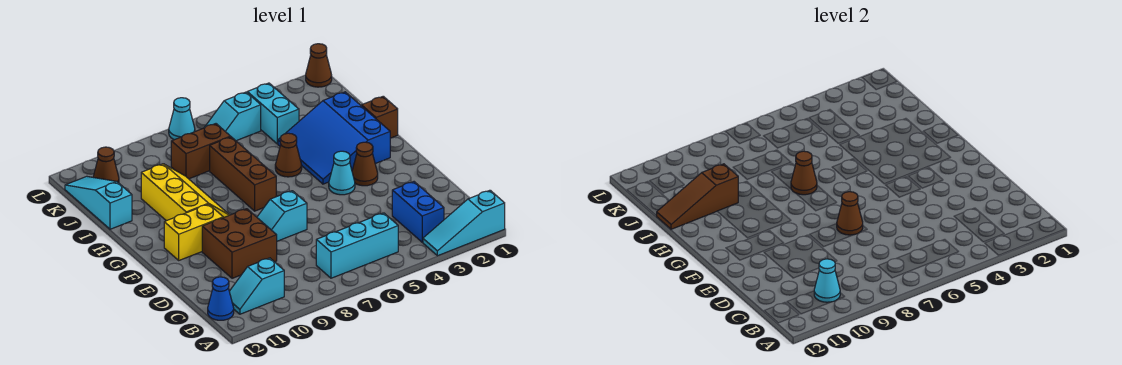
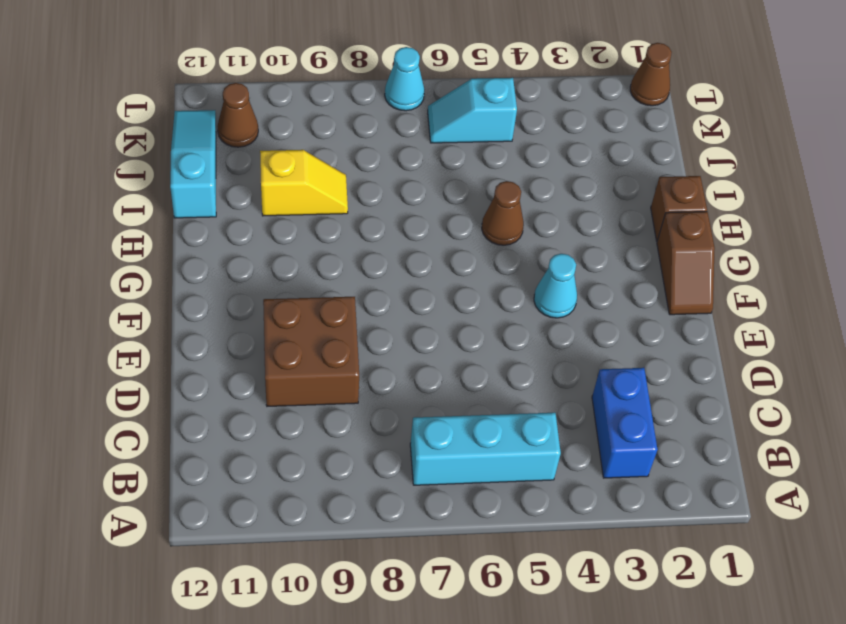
brown slope F1:G1 level 1 top G -> none
yellow slope I9:I10 level 1 top 10 -> yellow slope G9:I10 level 1 top 10
none -> cyan slope A1:A3 level 1 top 1
none -> cyan slope B10:B11 level 1 top 10
none -> blue cone B12 level 1

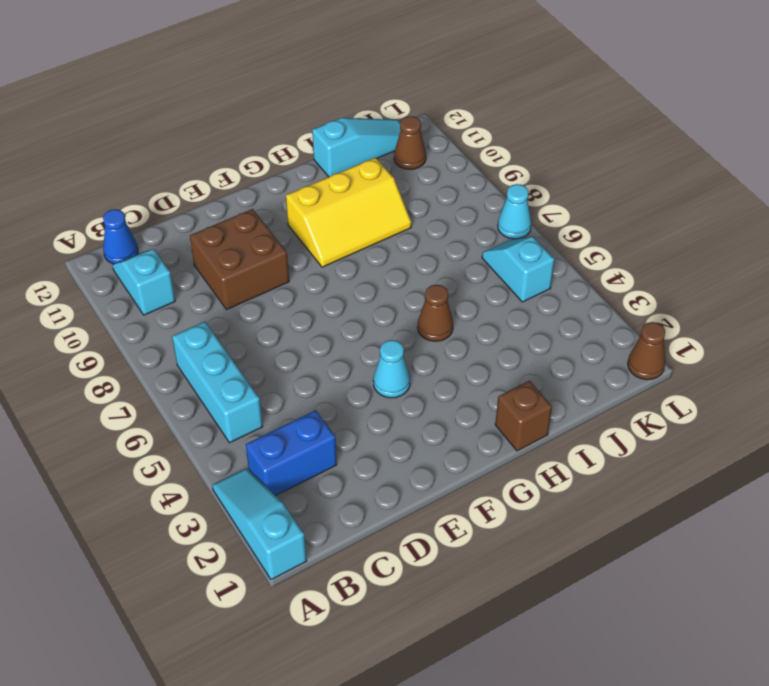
none -> cyan slope E7:E8 level 1 top 7
none -> brown cone F3 level 1
none -> yellow brick F10:F11 level 1

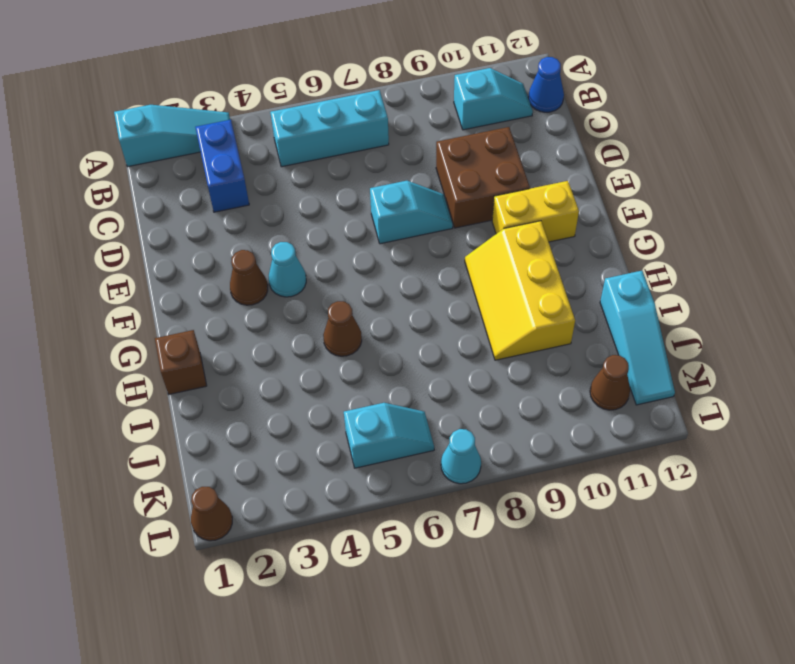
none -> blue slope G2:I4 level 1 top 2
none -> brown brick G7:I7 level 1
none -> cyan brick J4:K4 level 1

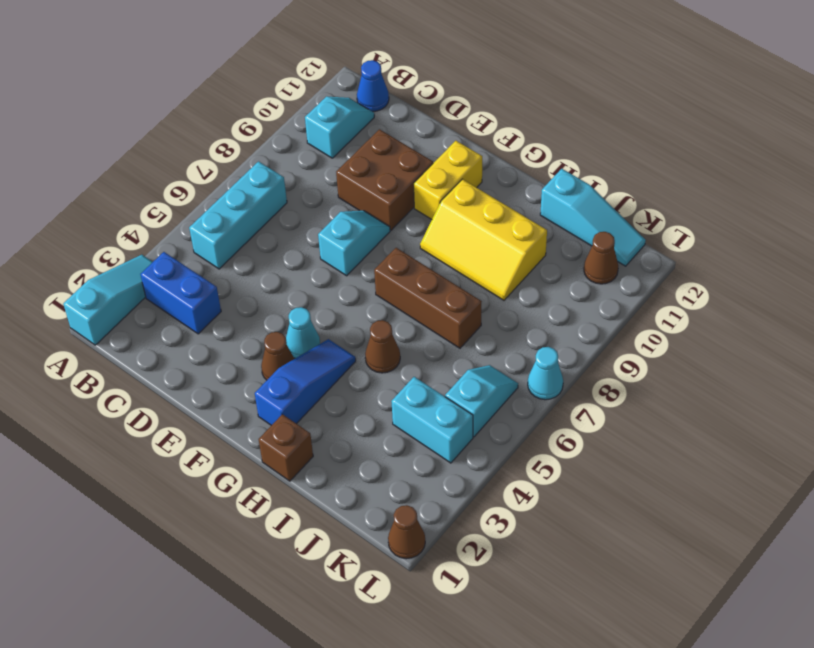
blue slope G2:G4 level 1 top 2 -> blue slope G2:I4 level 1 top 2
none -> brown brick J7:J8 level 1
none -> cyan cone B10 level 2
none -> brown cone E7 level 2

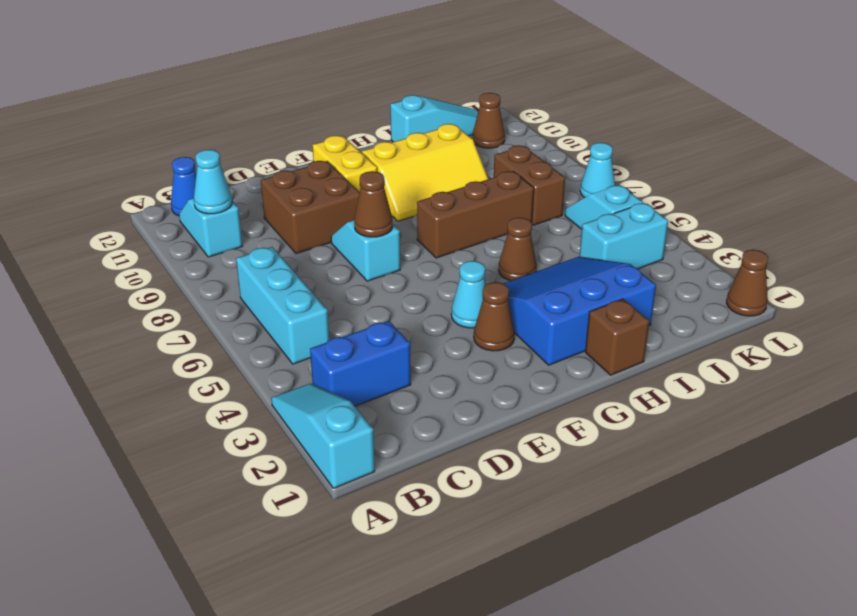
none -> brown cone H7 level 2
none -> brown slope I10:I12 level 2 top 10

